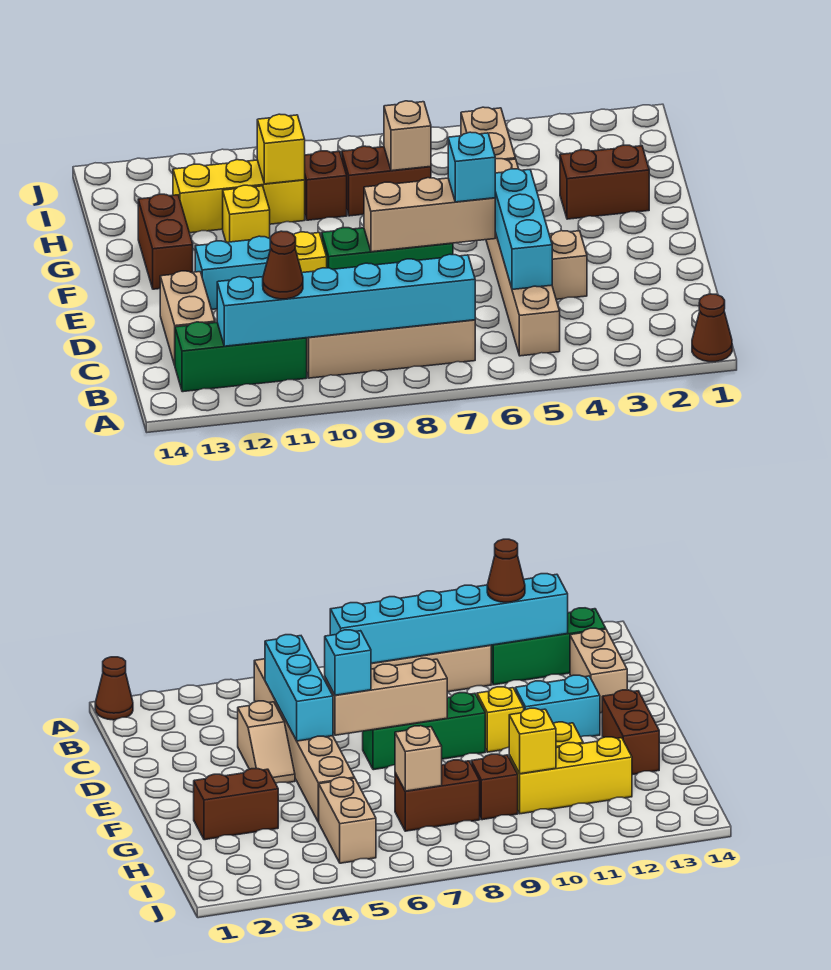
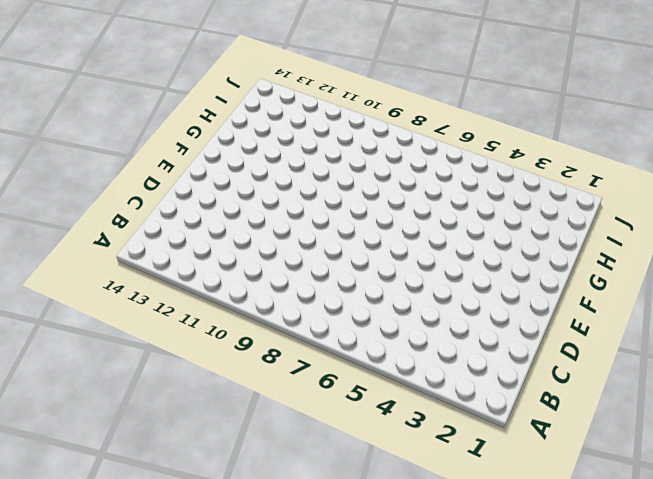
none -> brown cone A1 level 1
none -> tan brick B5:G5 level 1
none -> tan brick B7:B10 level 1

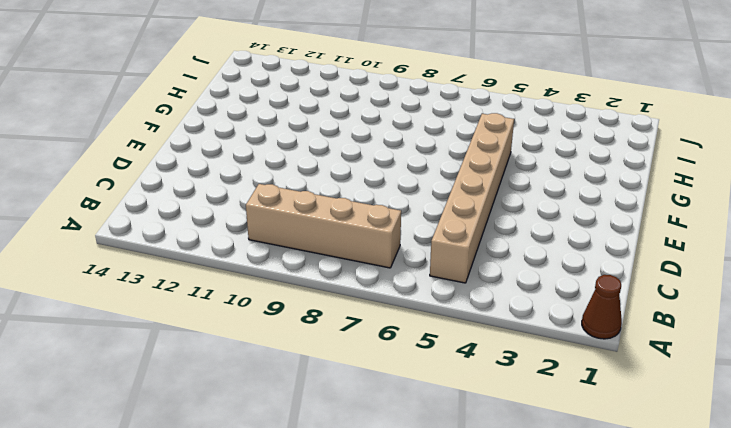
none -> green brick B11:B13 level 1
none -> tan brick C13:D13 level 1
none -> tan slope D4:E4 level 1 top D

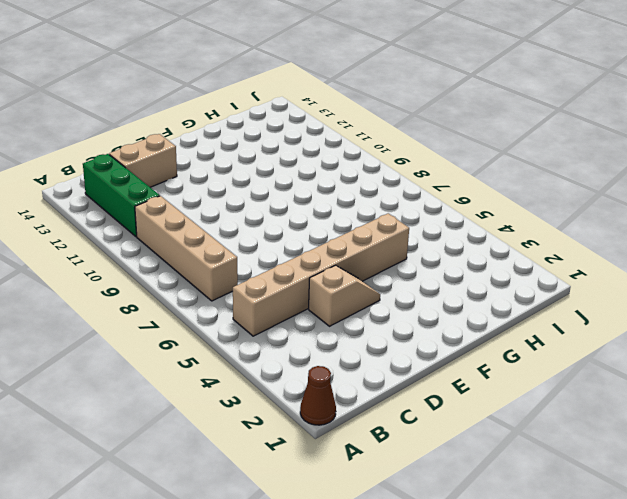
none -> green brick E7:E9 level 1
none -> yellow brick E10 level 1
none -> cyan brick E11:E12 level 1

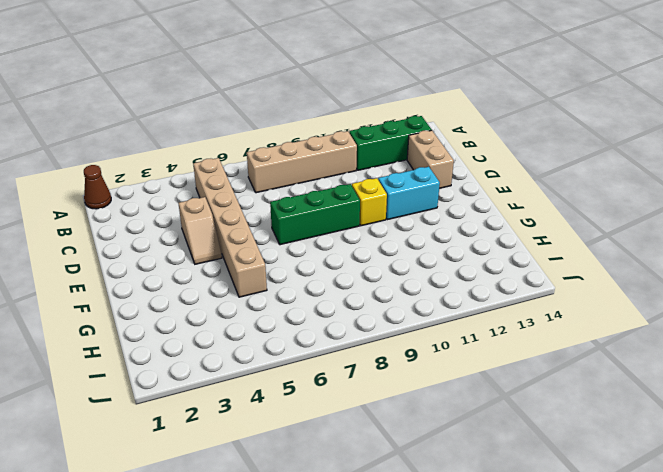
none -> brown brick F13:G13 level 1
none -> brown brick G2:G3 level 1
none -> yellow brick G11 level 1

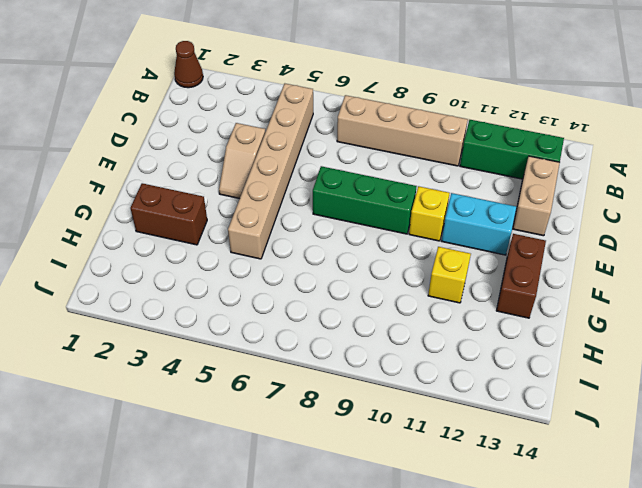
none -> tan brick H5:I5 level 1
none -> brown brick H7:H8 level 1
none -> brown brick H9 level 1

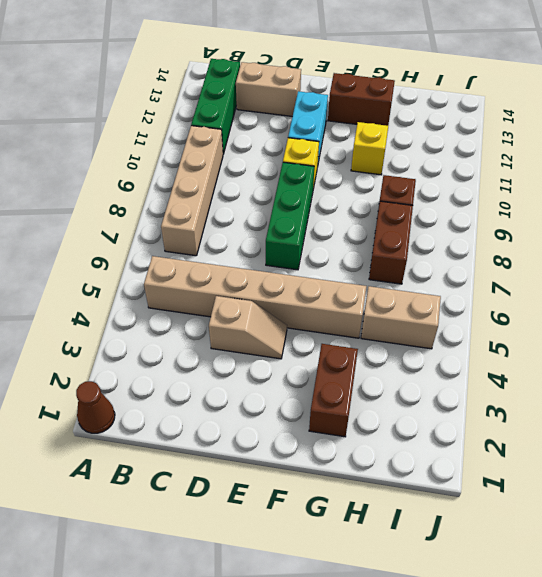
none -> yellow brick H10:H12 level 1
none -> cyan brick B7:B12 level 2
none -> cyan brick C5:E5 level 2

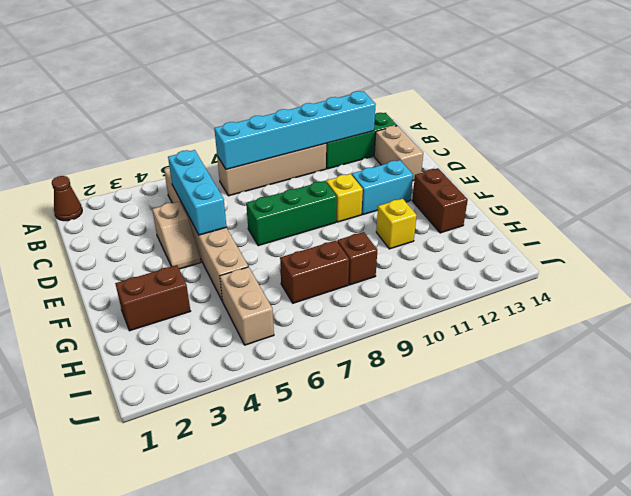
none -> yellow brick H10:H12 level 1
none -> tan brick E6:E8 level 2
none -> tan brick H7 level 2

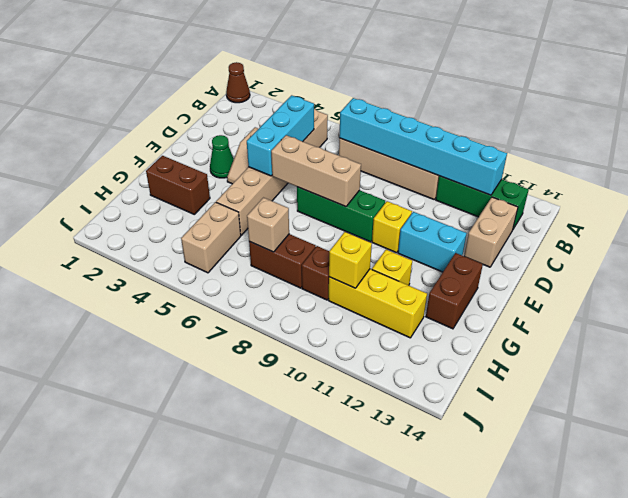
green cone E3 level 1 -> none
none -> brown cone B11 level 3
none -> cyan brick E6 level 3

